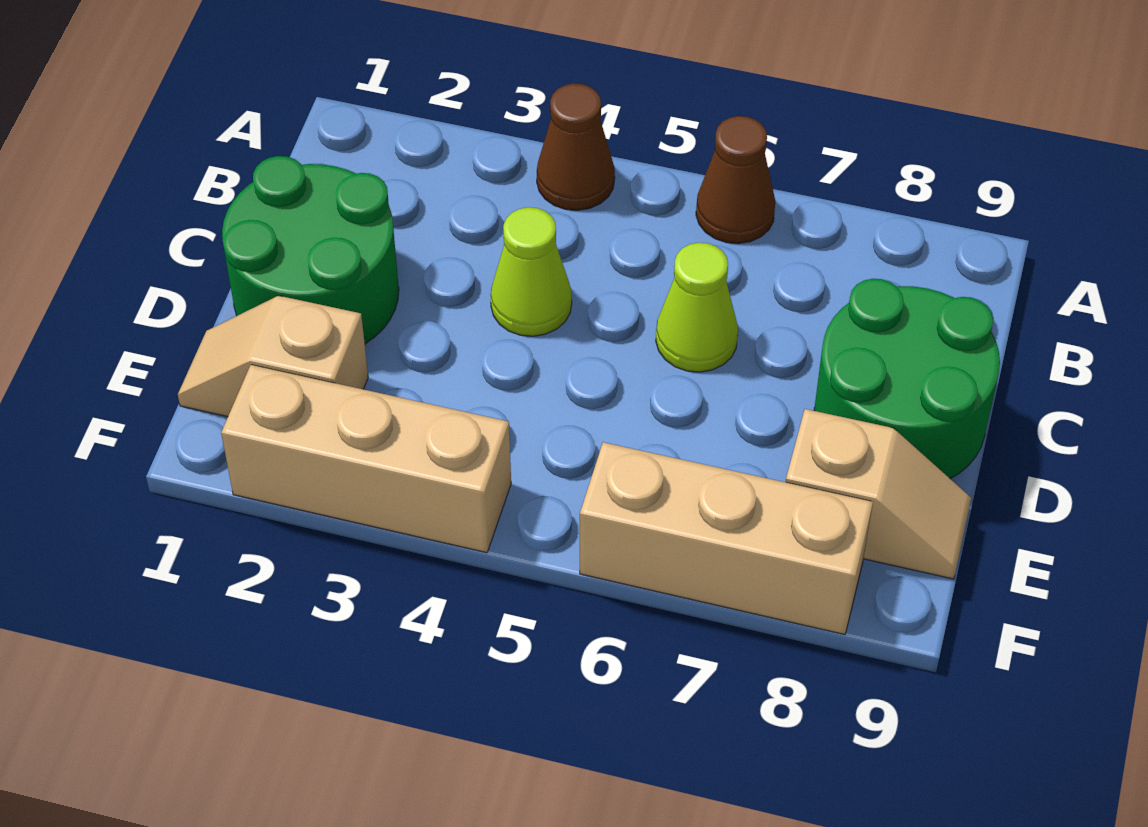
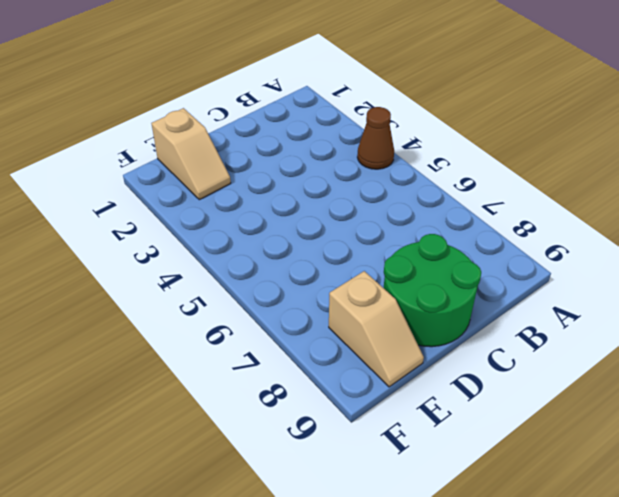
tan slope E1:E2 level 1 top 1 -> tan slope E1:E2 level 1 top 2
none -> brown cone A6 level 1
none -> green round brick C1:D2 level 1

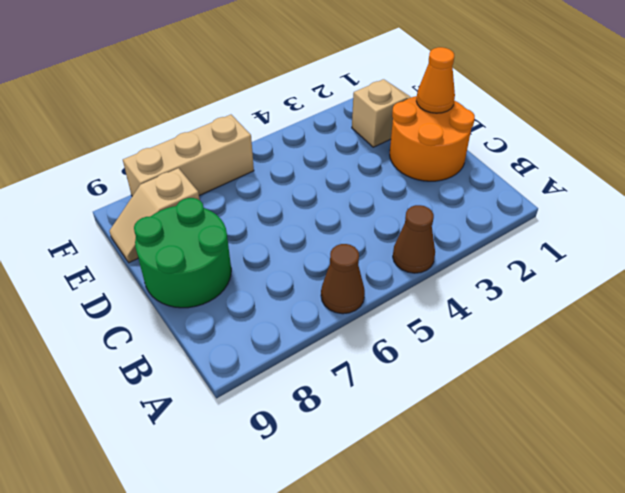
orange round brick C1:D2 level 1 -> green round brick C1:D2 level 1
orange cone D1 level 2 -> none
none -> lime cone C4 level 1
none -> lime cone C6 level 1

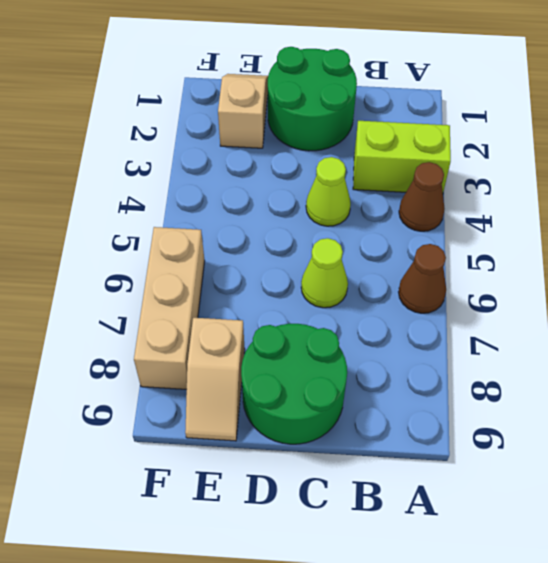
lime brick A3:B3 level 1 -> none
none -> tan brick F2:F4 level 1

